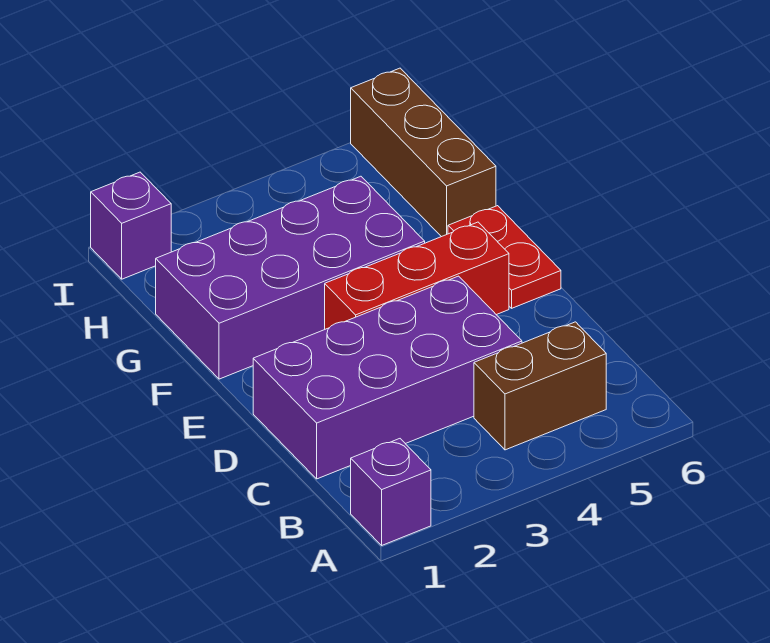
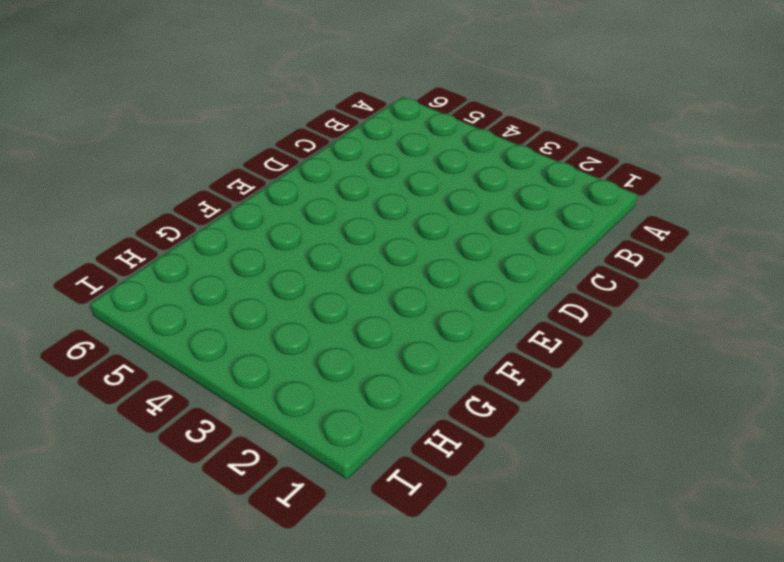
none -> purple brick A1 level 1
none -> brown brick B4:B5 level 1

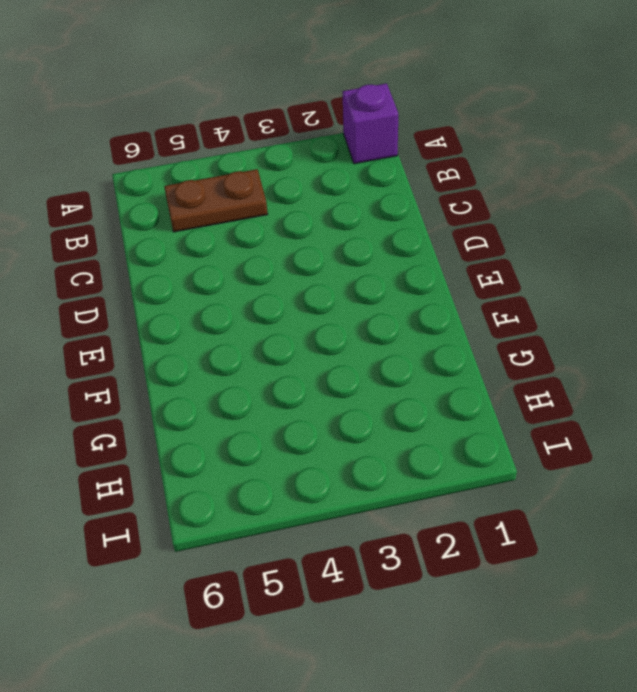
brown plate B4:B5 level 1 -> brown brick B4:B5 level 1
none -> purple brick C1:D4 level 1
none -> red brick E3:E5 level 1

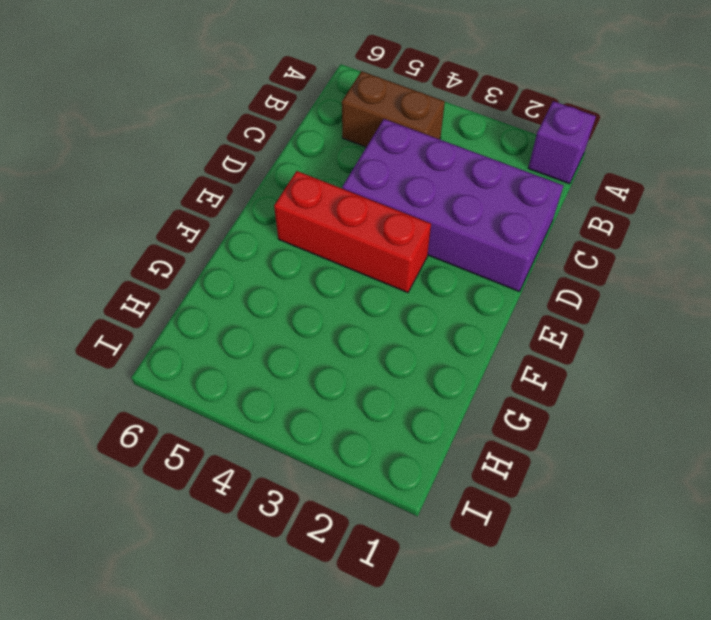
none -> red plate E6:F6 level 1
none -> purple brick F1:G4 level 1

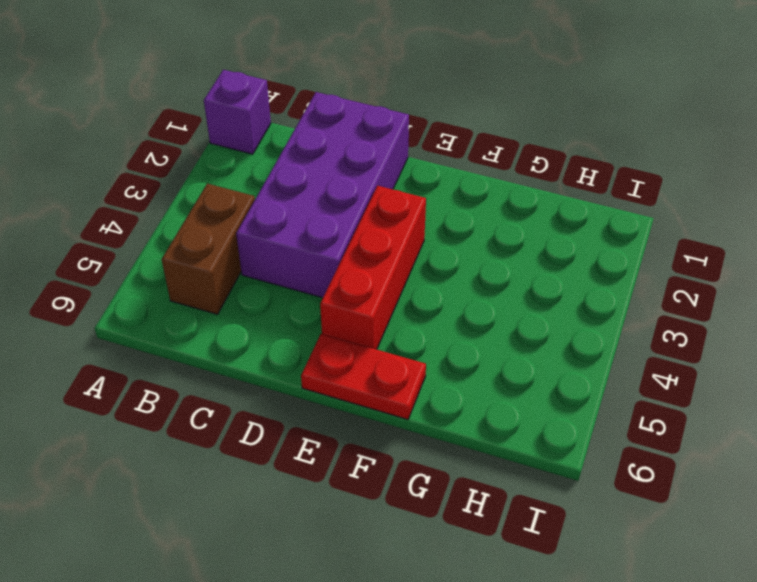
none -> purple brick F1:G4 level 1
none -> brown brick G6:I6 level 1

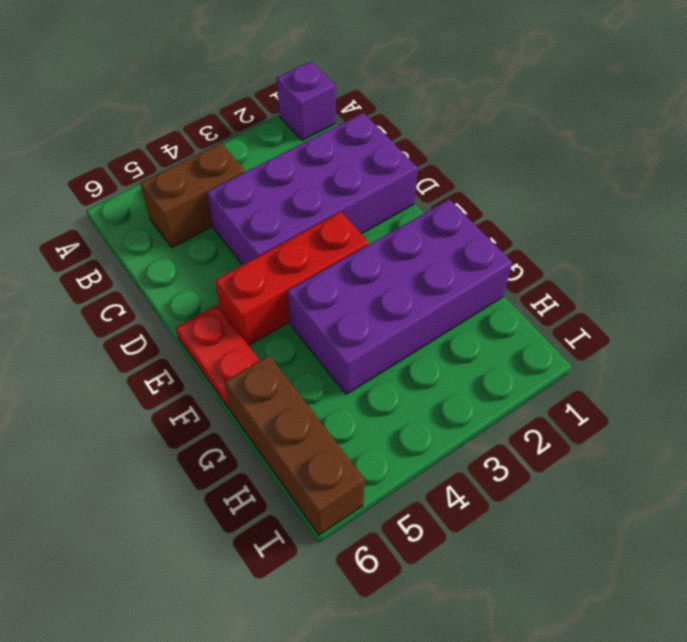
none -> purple brick I1 level 1

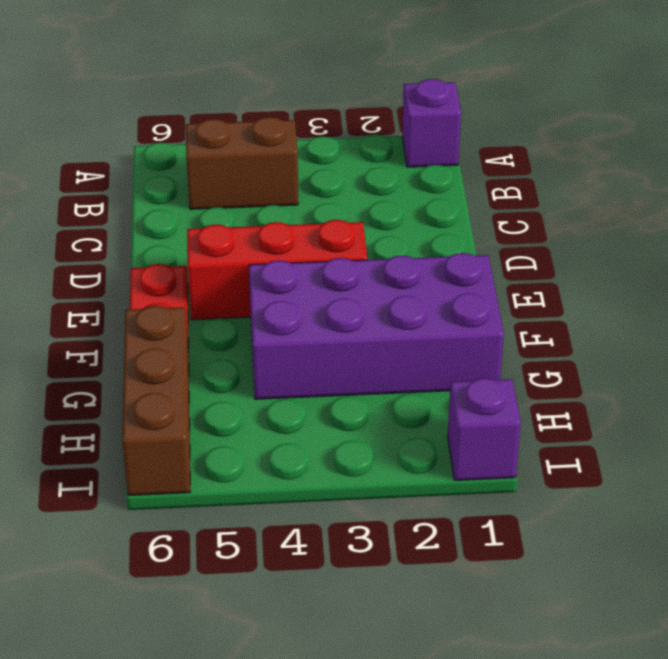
none -> purple brick C1:D4 level 1

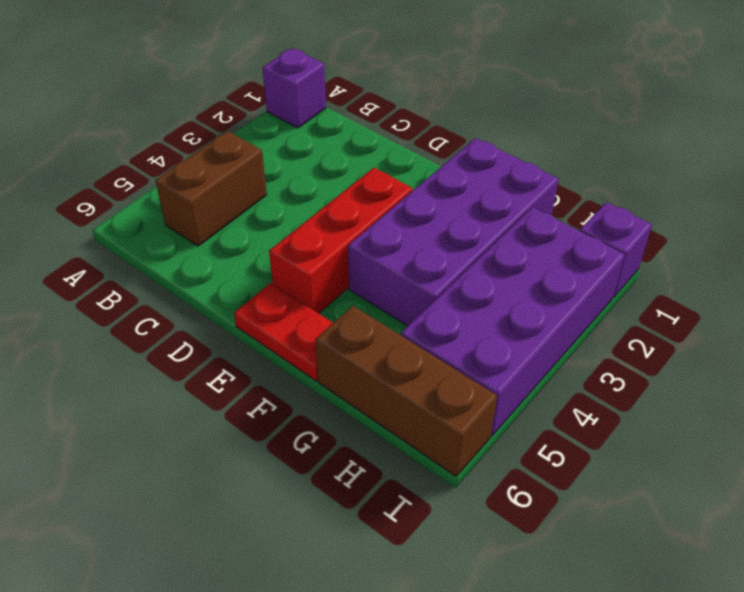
purple brick H2:I5 level 1 -> purple brick C1:D4 level 1

